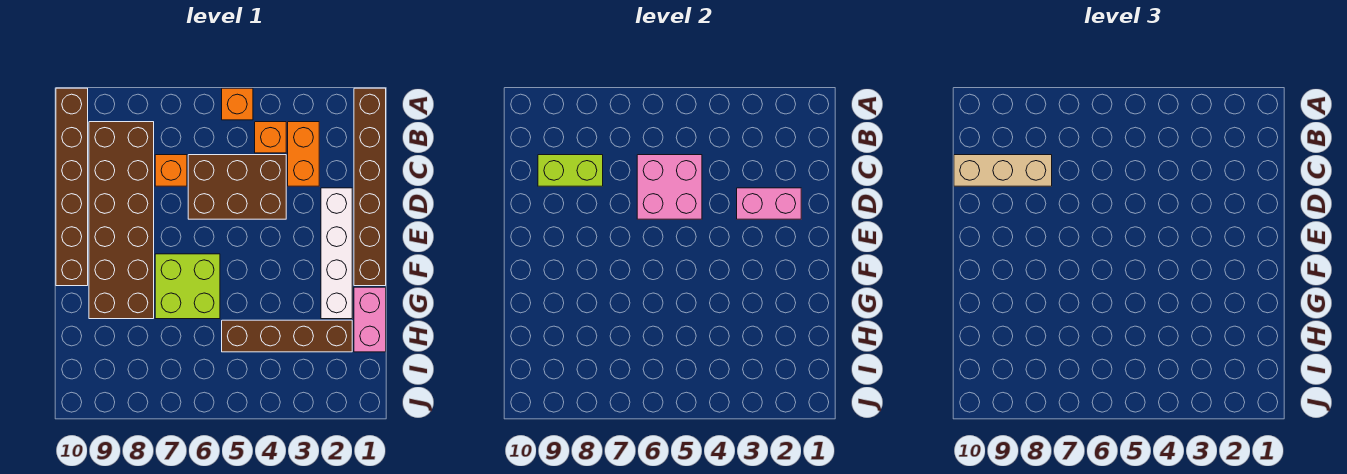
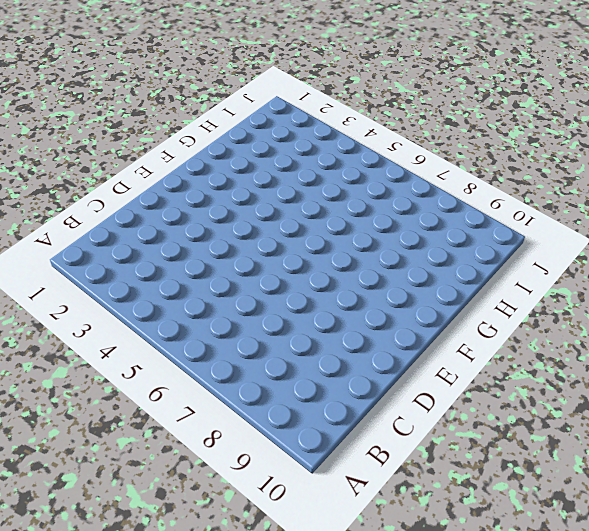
none -> brown brick A1:F1 level 1
none -> orange brick A5 level 1
none -> brown brick A10:F10 level 1

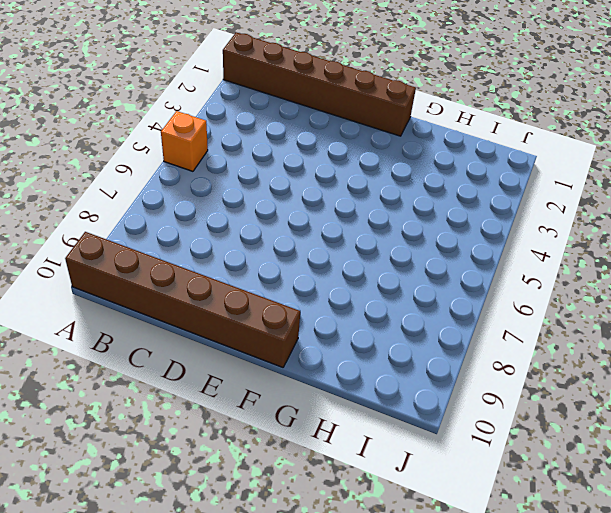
none -> orange brick B3:C3 level 1
none -> orange brick B4 level 1
none -> brown brick B8:G9 level 1

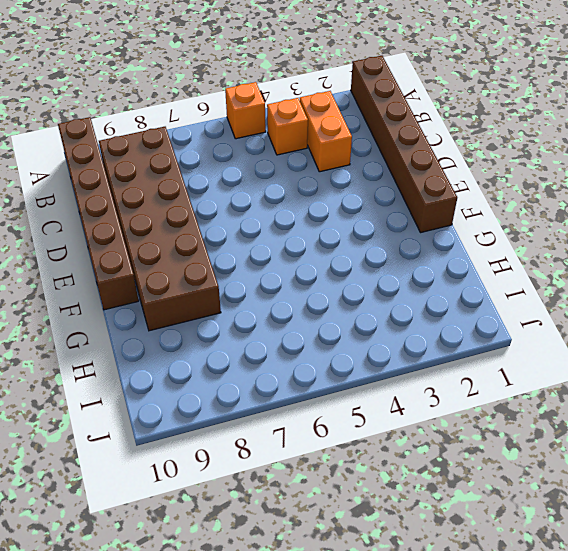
none -> brown brick C4:D6 level 1
none -> orange brick C7 level 1
none -> white brick D2:G2 level 1

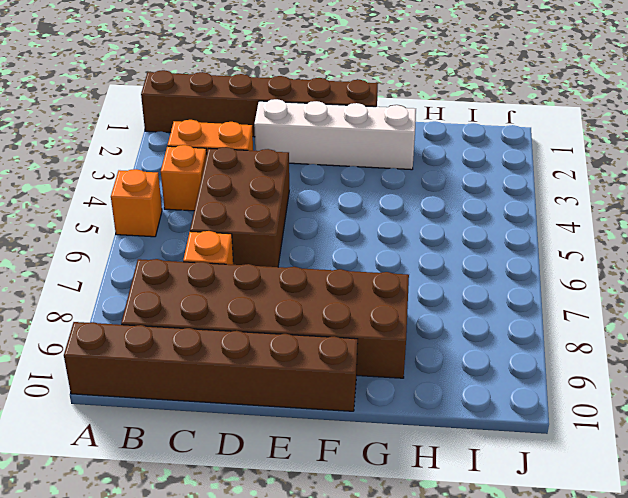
none -> lime brick F6:G7 level 1
none -> pink brick G1:H1 level 1
none -> brown brick H2:H5 level 1

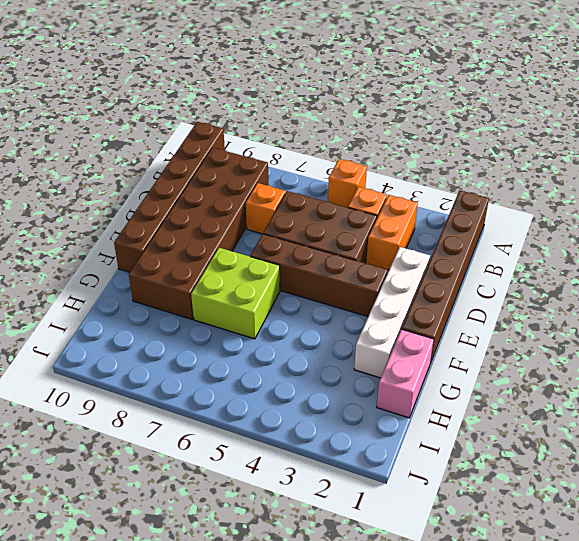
brown brick E3:E6 level 1 -> brown brick H2:H5 level 1
none -> pink brick C5:D6 level 2
none -> lime brick C8:C9 level 2
none -> pink brick D2:D3 level 2

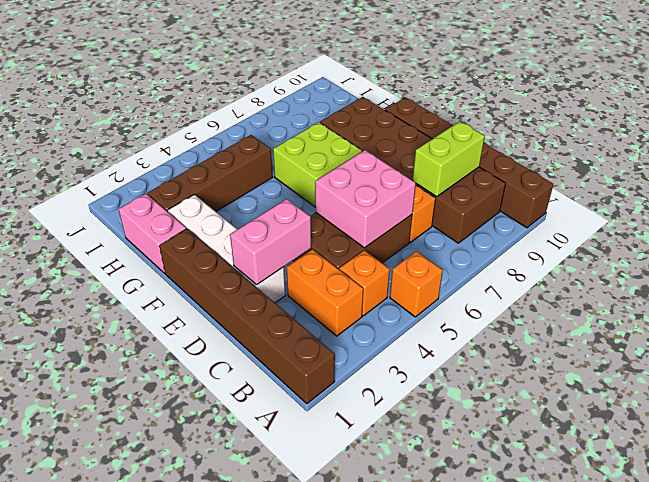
none -> tan brick C8:C10 level 3

